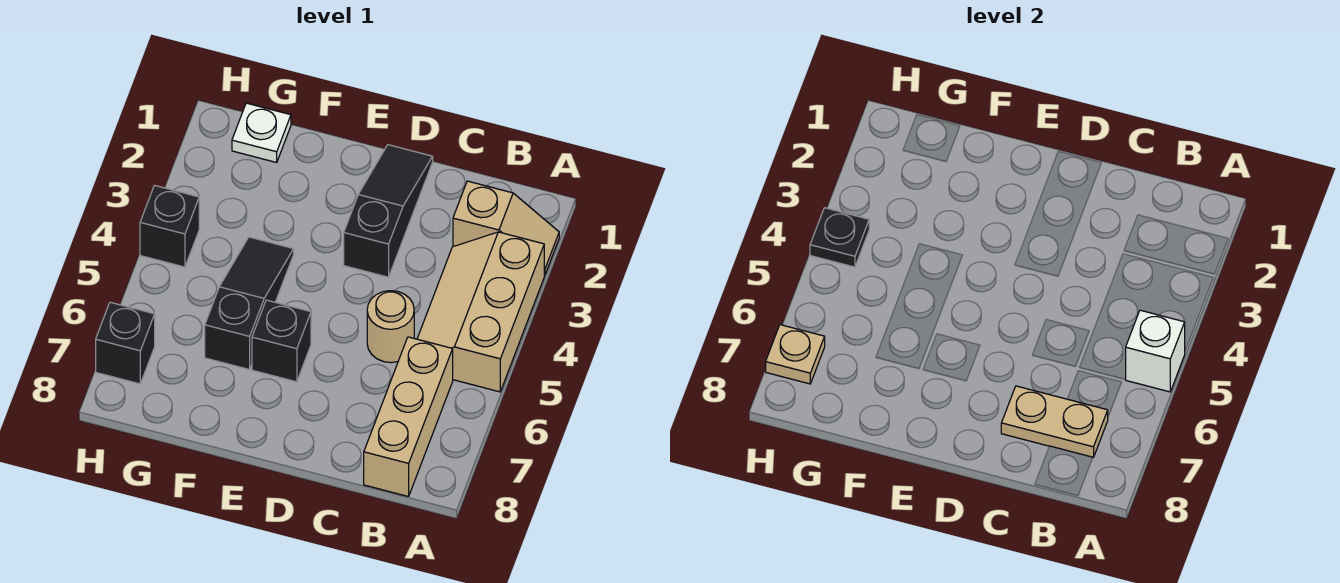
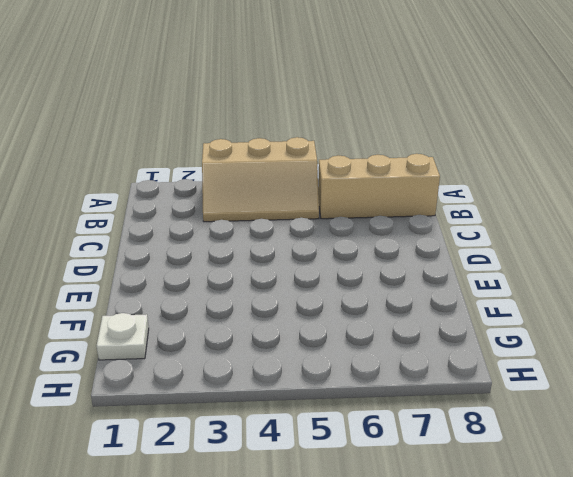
none -> tan slope A2:B2 level 1 top B
none -> tan round brick C5 level 1
none -> black slope D1:D3 level 1 top 3

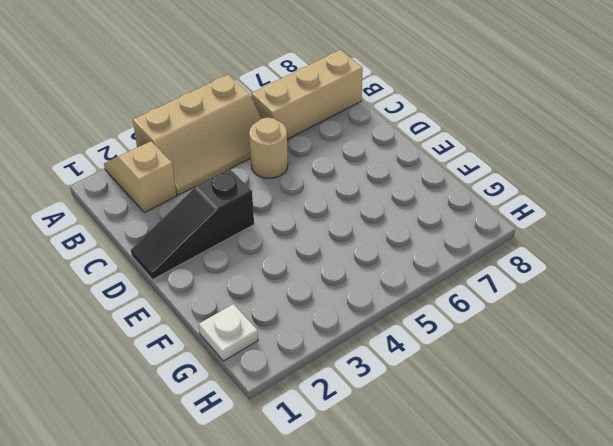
none -> black brick E6 level 1
none -> black slope F4:F6 level 1 top 6
none -> black brick H4 level 1

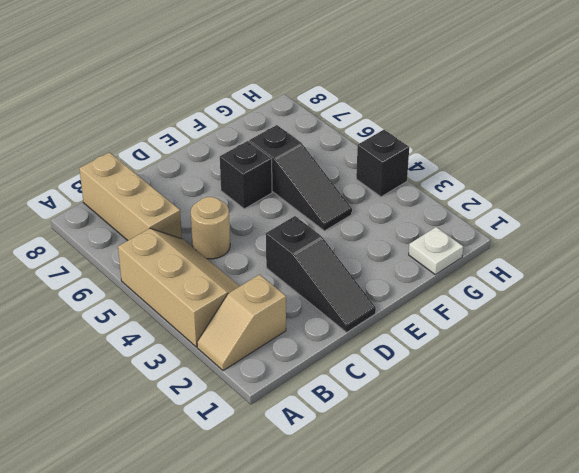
none -> black brick H7 level 1
none -> white brick A5 level 2
none -> tan plate B7:C7 level 2

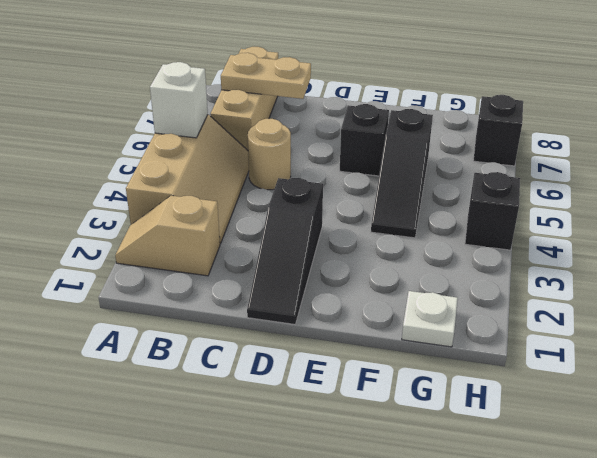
none -> black plate H4 level 2
none -> tan plate H7 level 2

